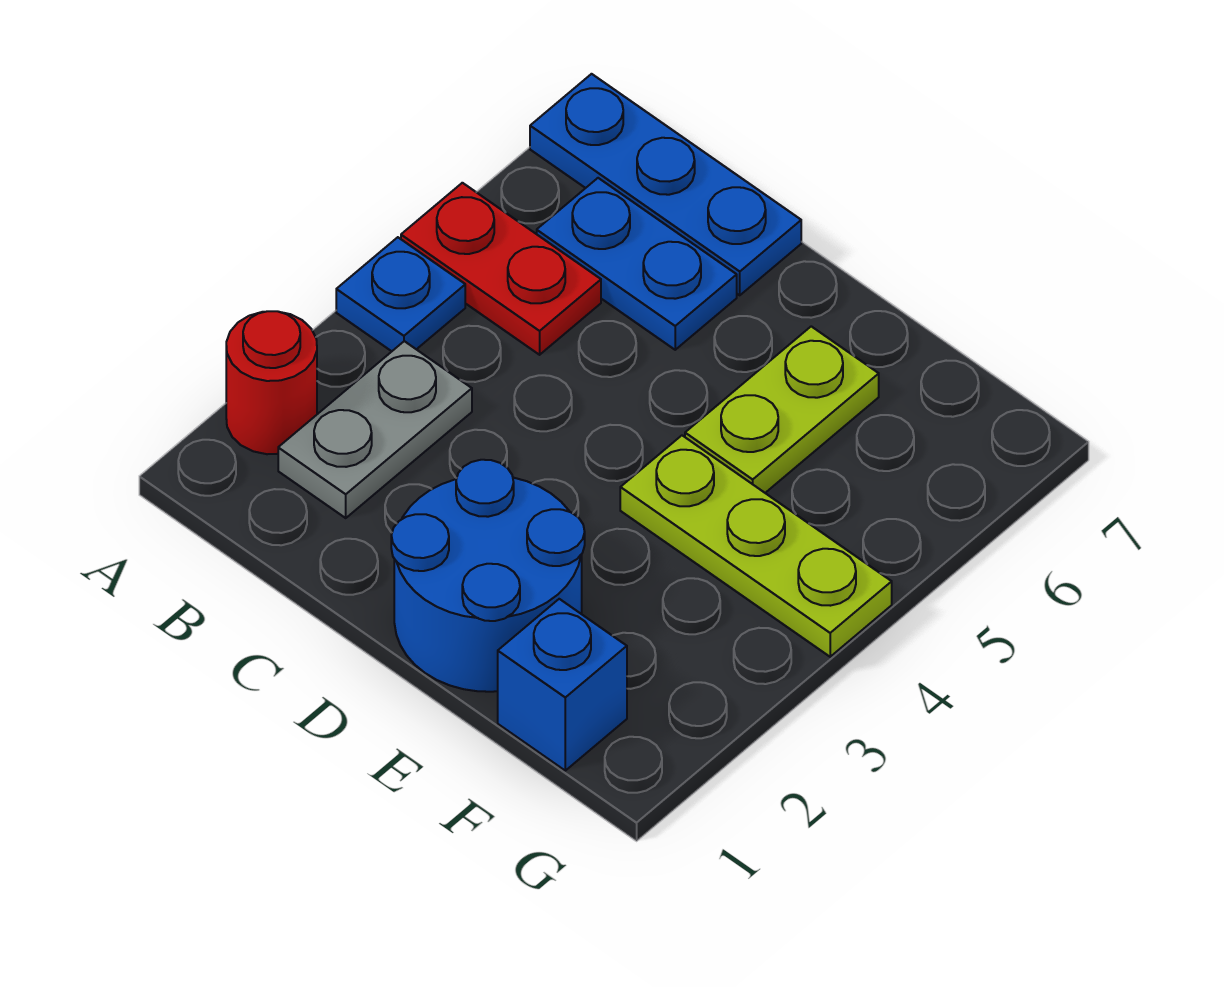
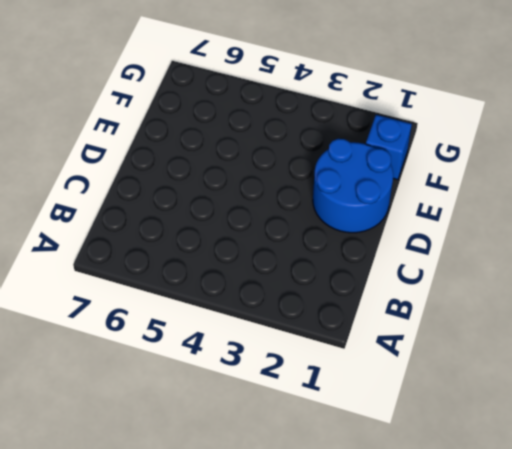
none -> red round brick A2 level 1
none -> blue plate A4 level 1

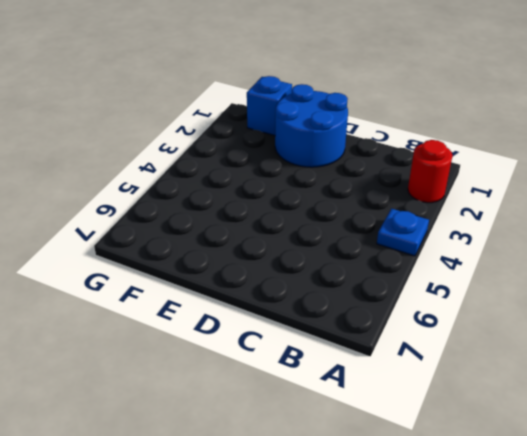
none -> red plate A5:B5 level 1
none -> blue plate A7:C7 level 1

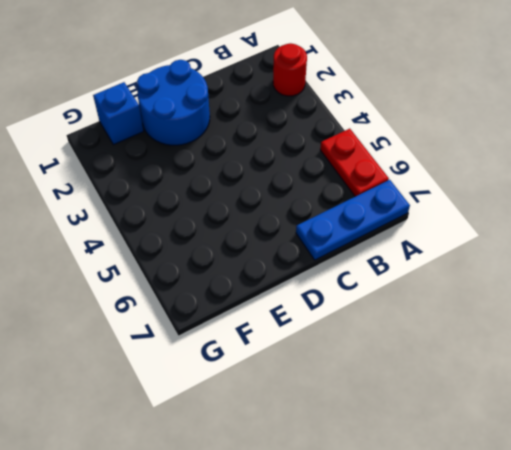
red plate A5:A6 level 1 -> red plate A5:B5 level 1
none -> blue plate A4 level 1
none -> grey plate B2:B3 level 1

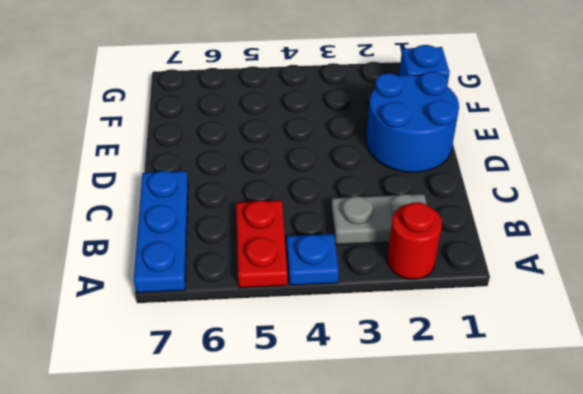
none -> blue plate B6:C6 level 1
none -> lime plate E4:G4 level 1

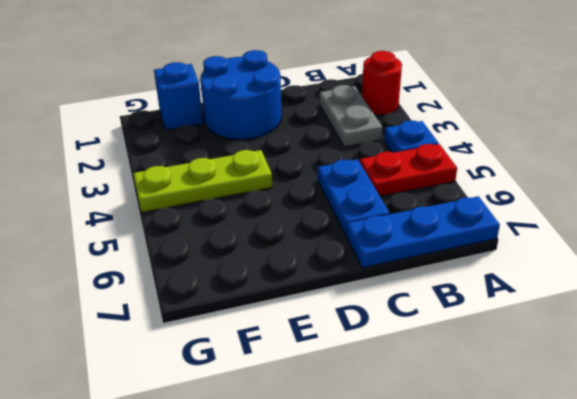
blue plate C5:C6 level 1 -> blue plate B6:C6 level 1
none -> lime plate E5:E6 level 1

